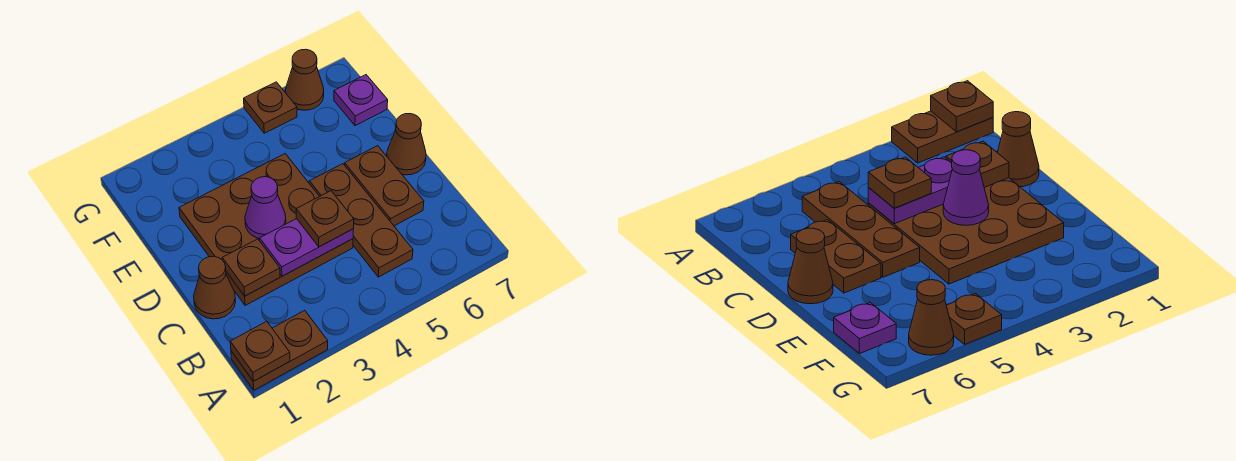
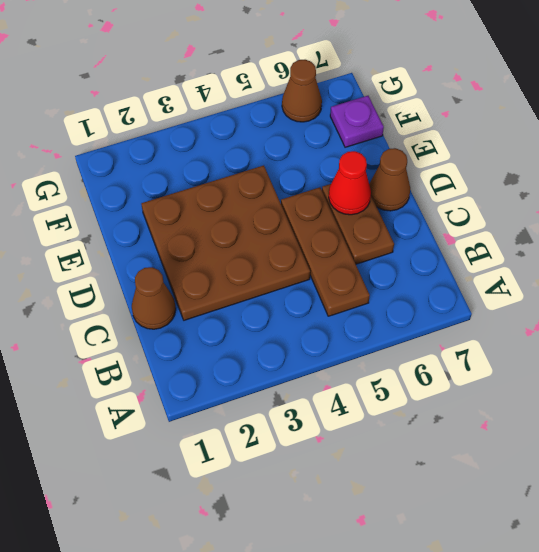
red cone D6 level 2 -> none
none -> brown plate A1:A2 level 1
none -> brown plate G5 level 1
none -> brown plate A1 level 2

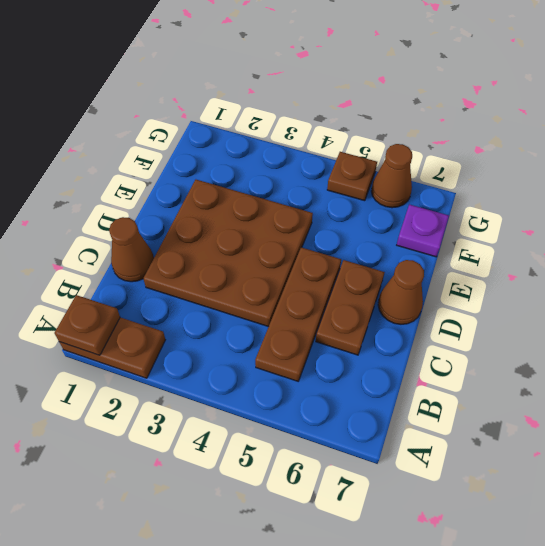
none -> brown plate C2 level 2
none -> purple plate C3:C4 level 2
none -> purple cone D3 level 2

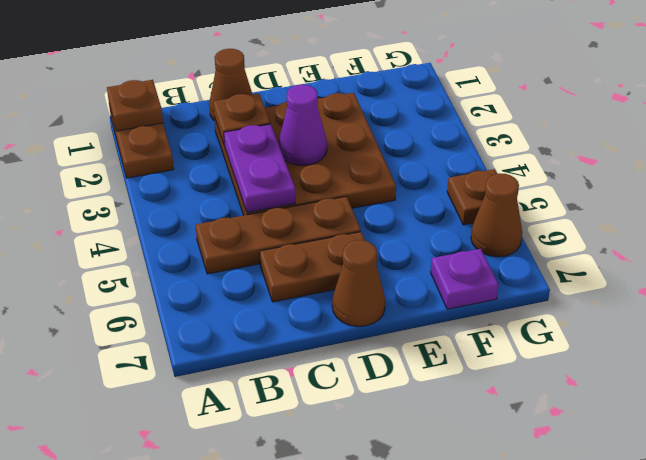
none -> brown plate C4 level 3

